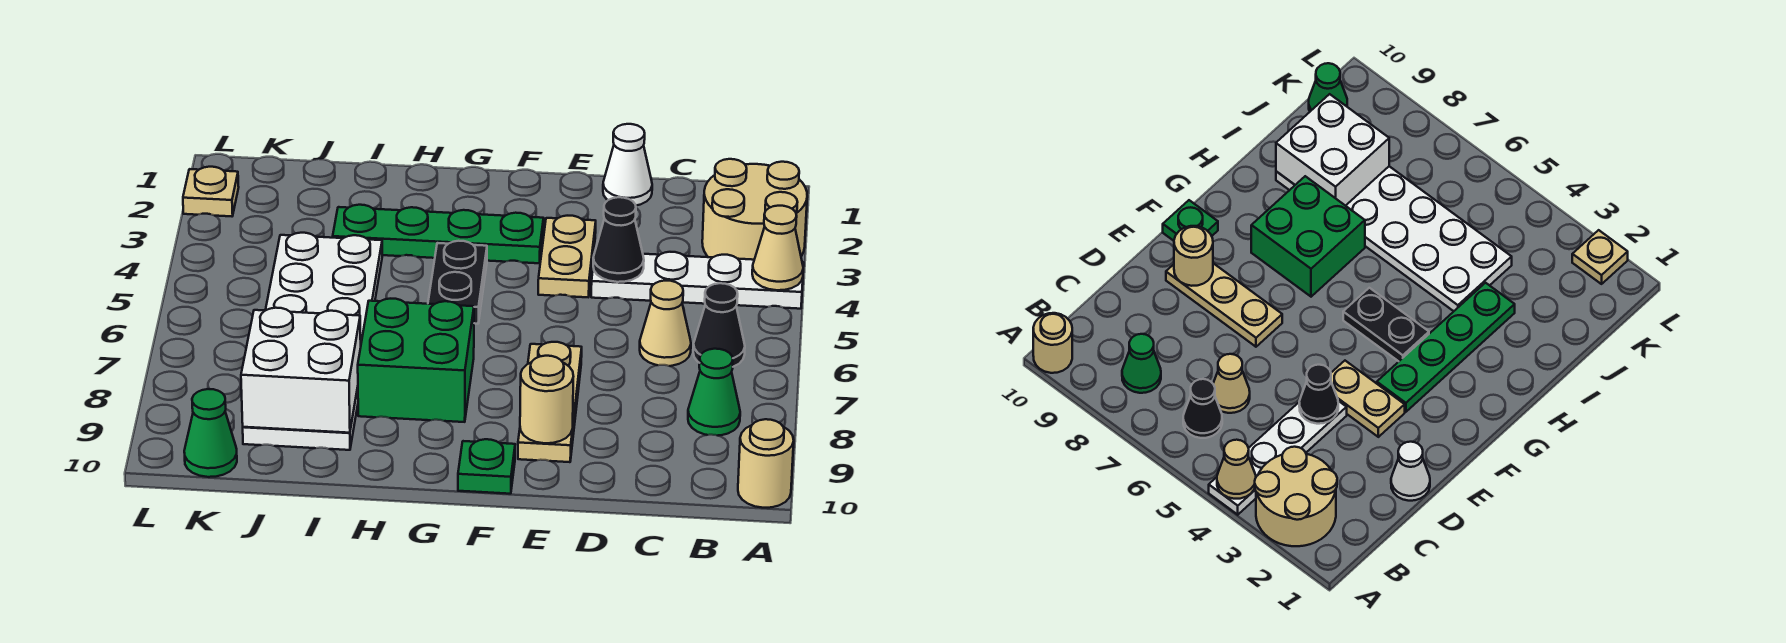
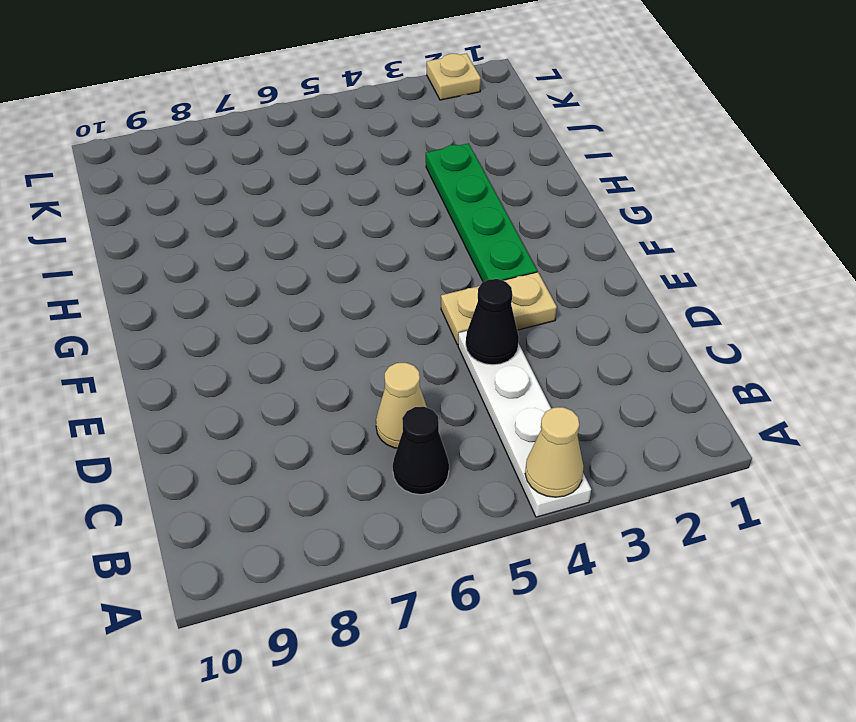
none -> tan round brick A2:B3 level 1
none -> tan round brick A10 level 1
none -> green cone B8 level 1

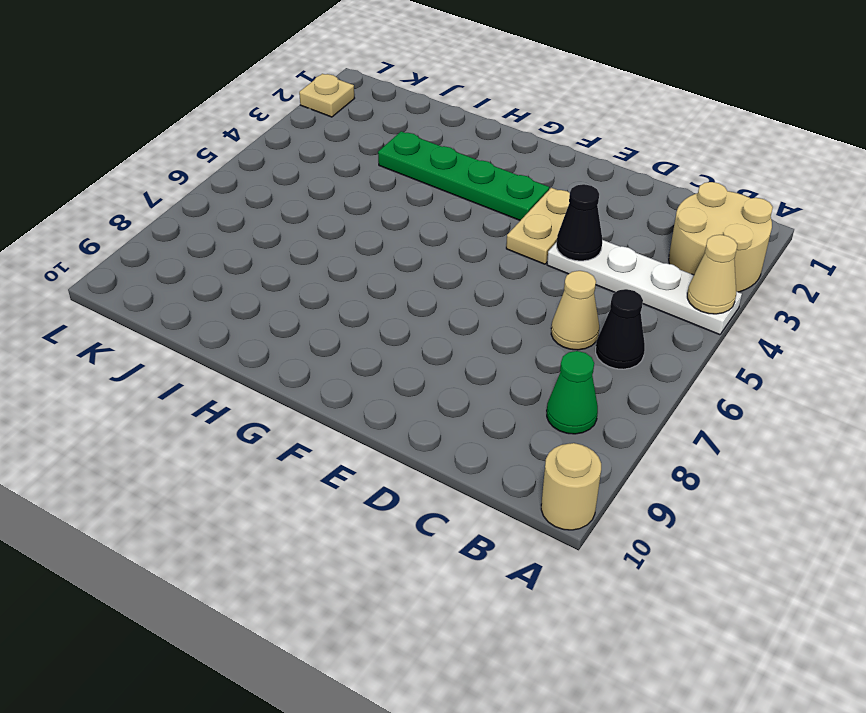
none -> white cone D1 level 1
none -> tan plate E7:E9 level 1
none -> green plate F10 level 1

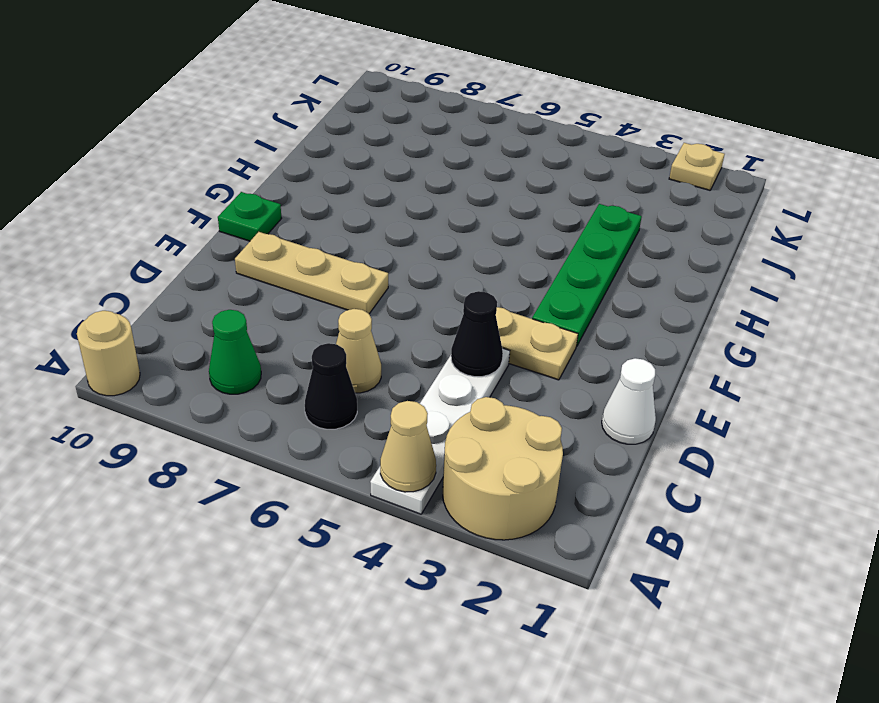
none -> black plate G4:G5 level 1
none -> green brick G7:H8 level 1
none -> white plate I4:J9 level 1

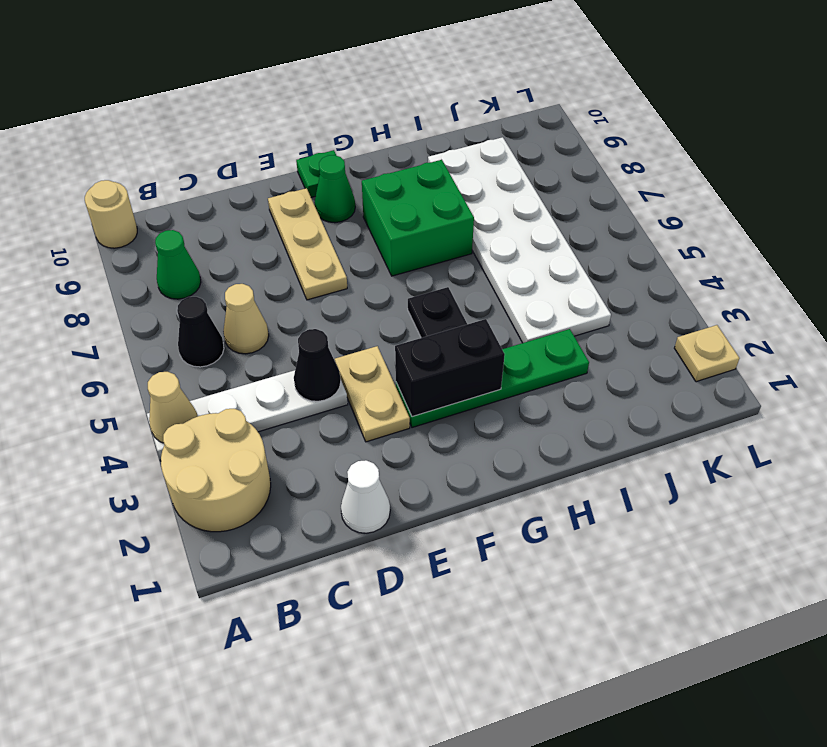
black brick F3:G3 level 2 -> none
green cone F9 level 1 -> green cone K10 level 1
none -> tan round brick E9 level 2
none -> white brick I8:J9 level 2

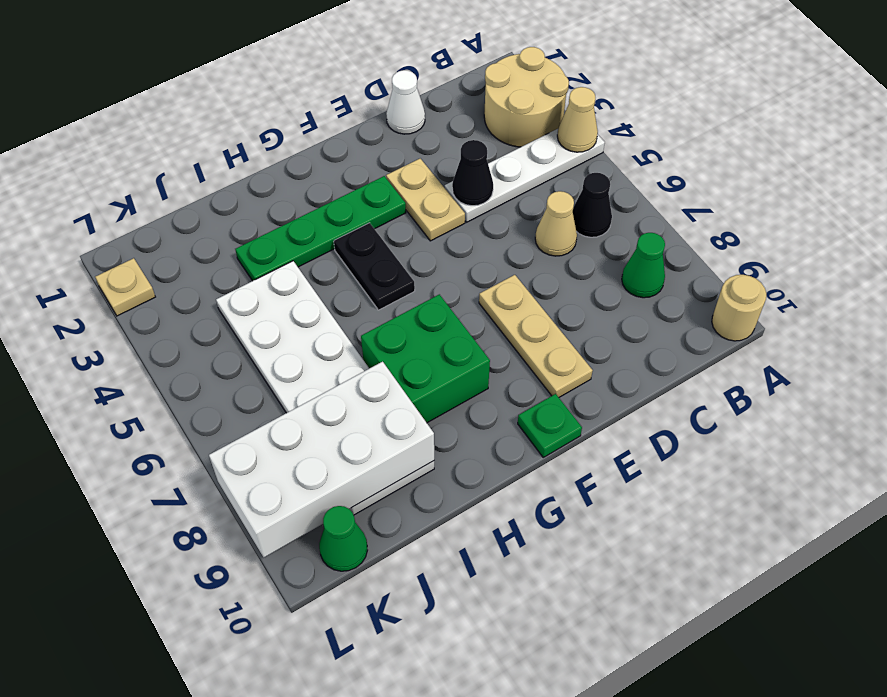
white brick I8:L9 level 2 -> white brick I8:J9 level 2
none -> tan round brick E9 level 2

